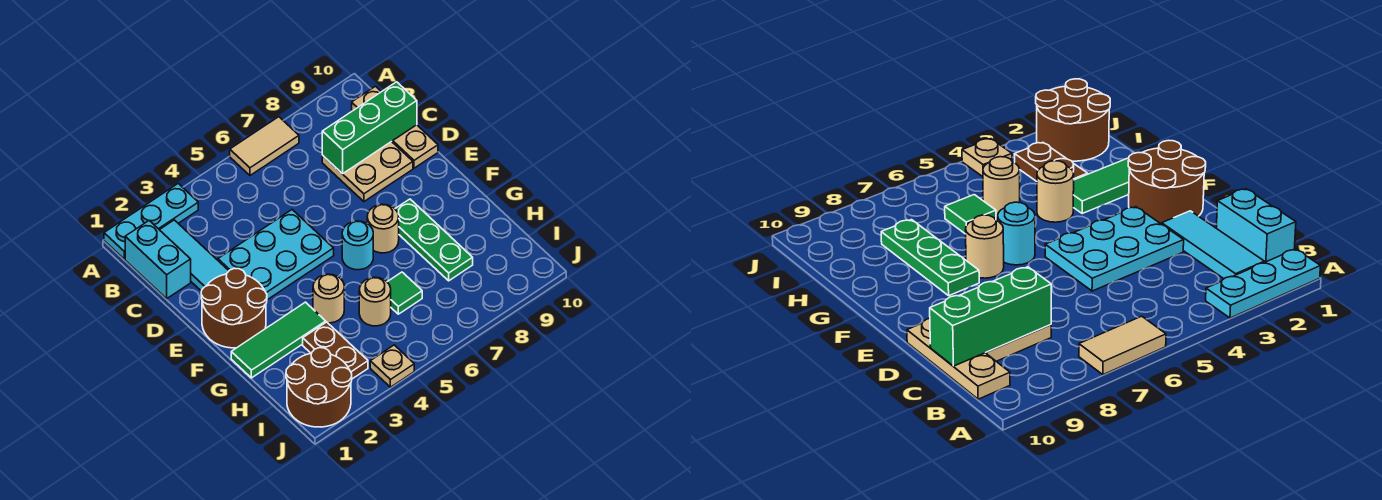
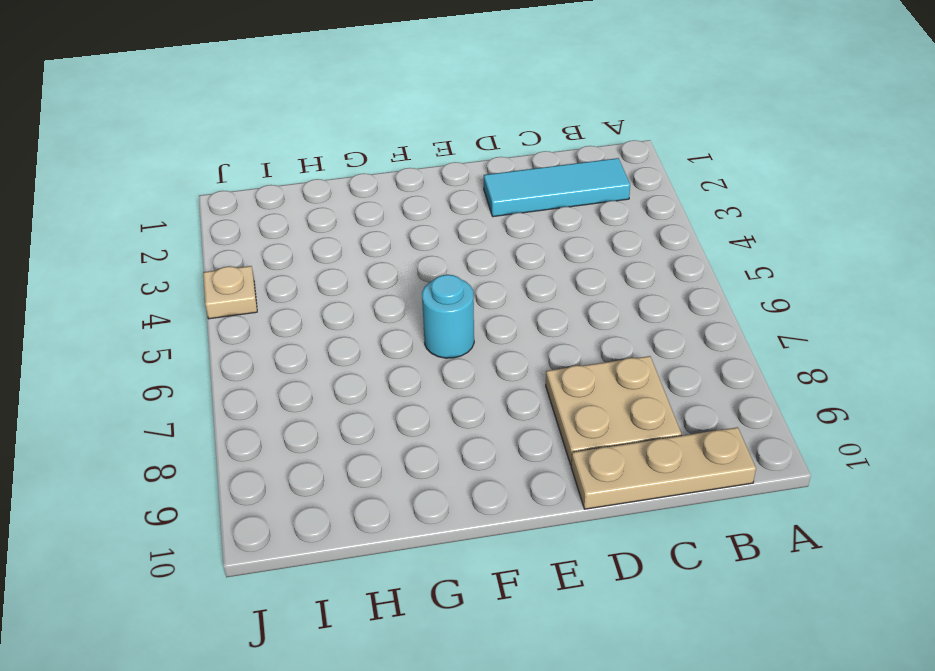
none -> cyan plate A1:A3 level 1
none -> tan tile A6:A7 level 1
none -> cyan brick B1:C1 level 1

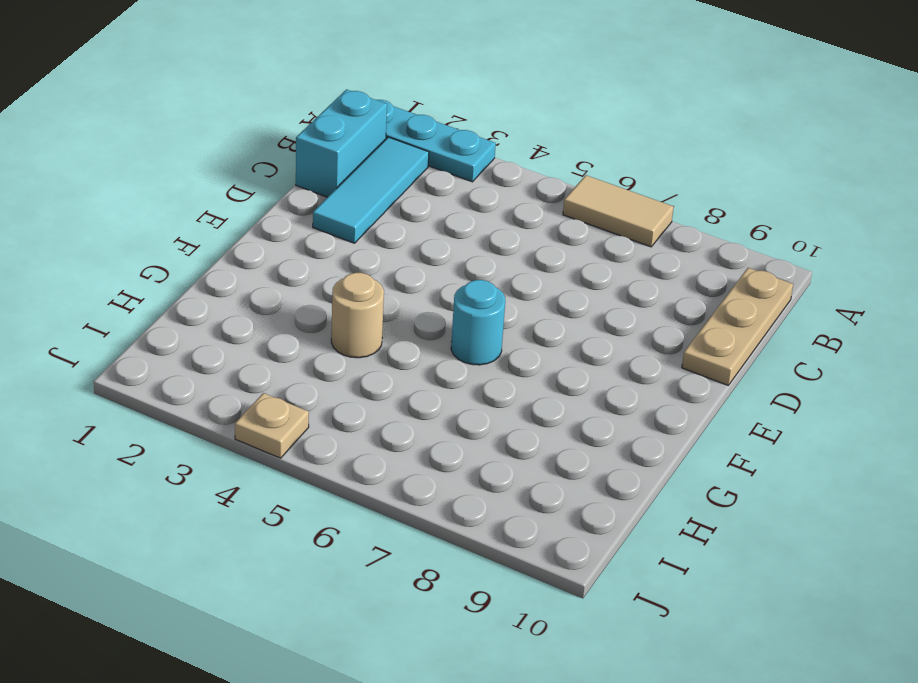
none -> tan plate C8:D9 level 1
none -> cyan plate D3:E5 level 1
none -> brown round brick E1:F2 level 1

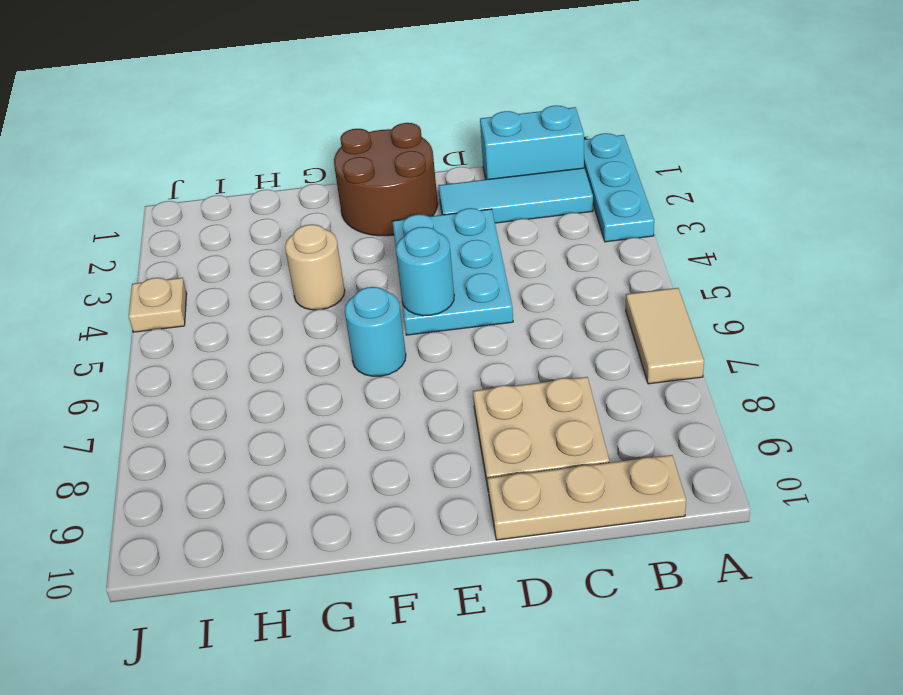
cyan round brick E5 level 2 -> none
none -> tan round brick F7 level 1
none -> green plate F8:H8 level 1
none -> green tile G1:G3 level 1

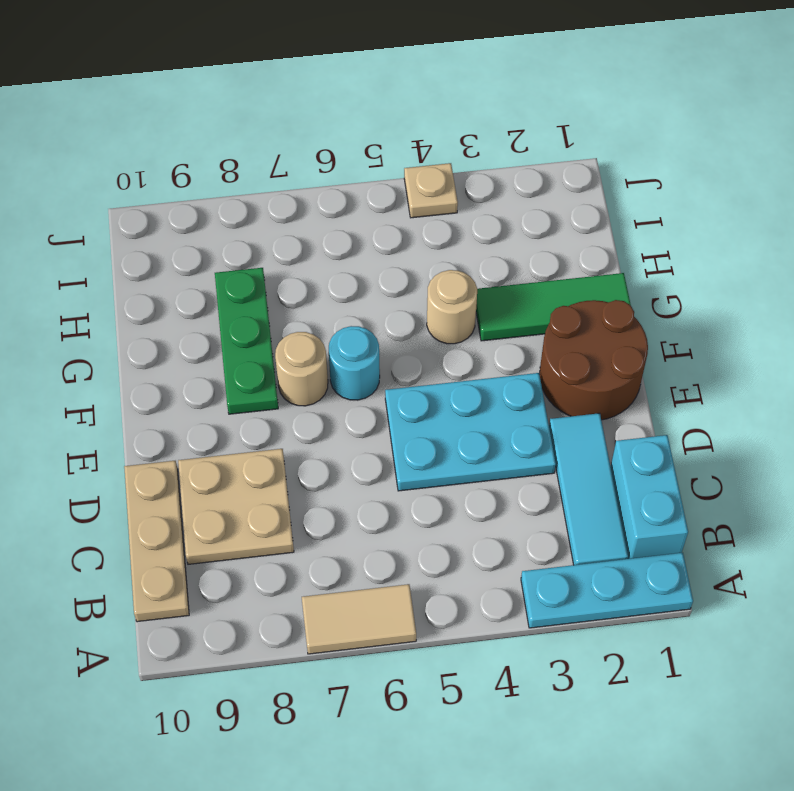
none -> brown plate H3:I3 level 1
none -> tan round brick H5 level 1
none -> green tile H6 level 1

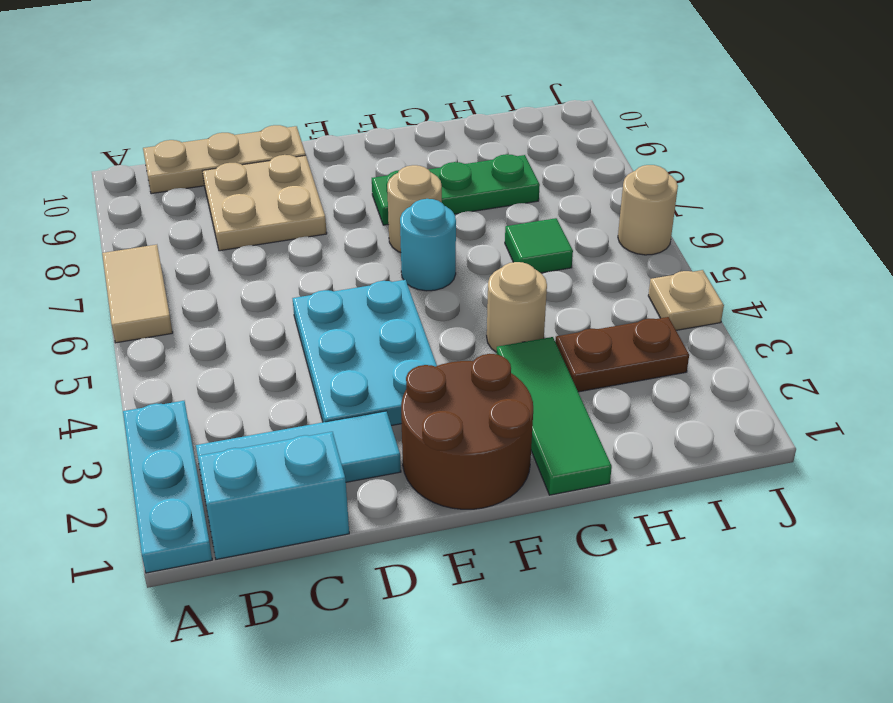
tan round brick J6 level 1 -> tan round brick H5 level 1
none -> brown round brick I1:J2 level 1
none -> green brick C8:C10 level 2

